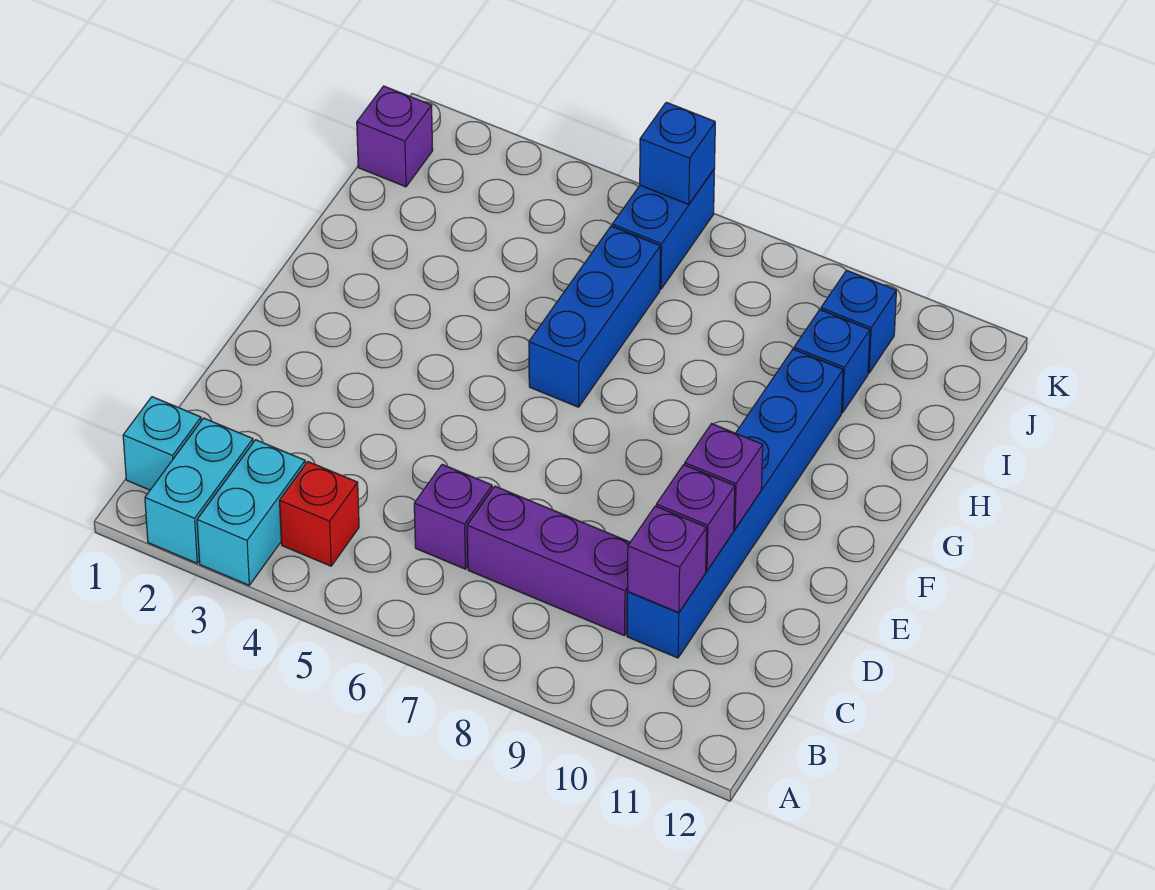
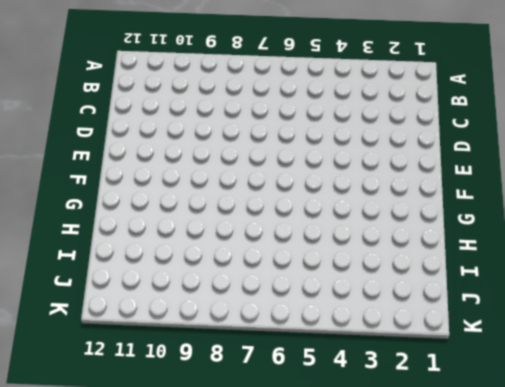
none -> cyan brick A2:B2 level 1
none -> cyan brick A3:B3 level 1
none -> cyan brick B1 level 1

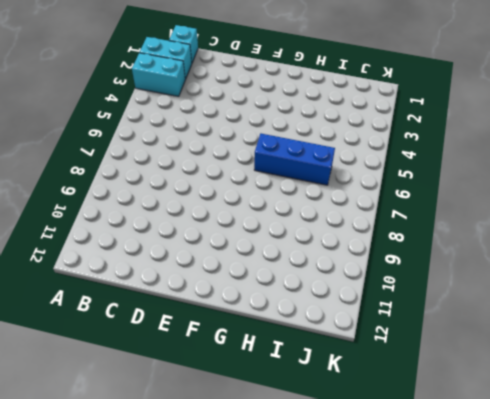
none -> red brick B4 level 1
none -> purple brick C6 level 1
none -> purple brick C7:C9 level 1

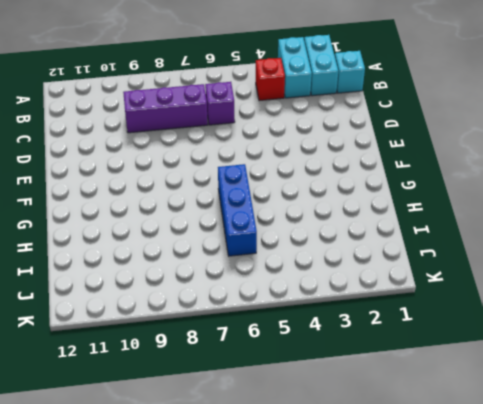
none -> blue brick C10:H10 level 1
none -> blue brick I10 level 1
none -> purple brick J1 level 1

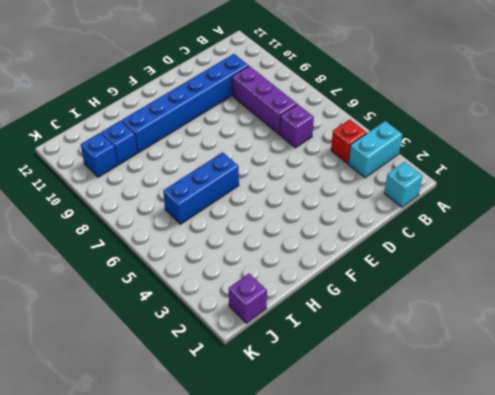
none -> cyan brick A2:B2 level 1
none -> blue brick J6:K6 level 1
none -> purple brick C10 level 2

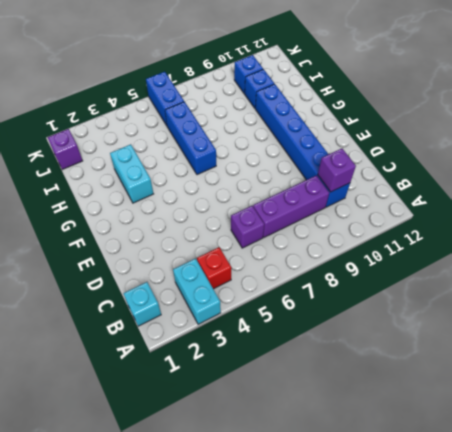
cyan brick G3:H3 level 1 -> cyan brick A2:B2 level 1
none -> purple brick D10 level 2
none -> purple brick E10 level 2
none -> blue brick K6 level 2

